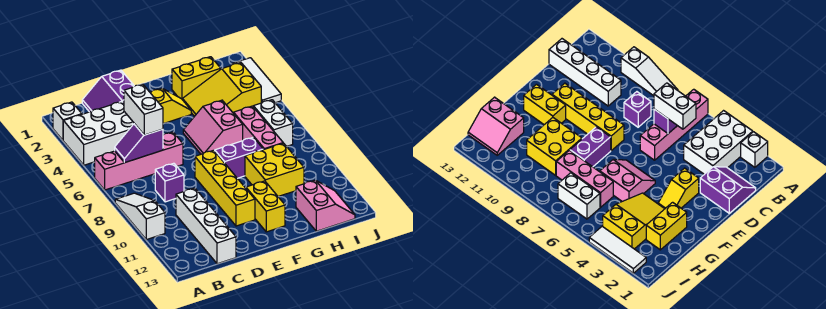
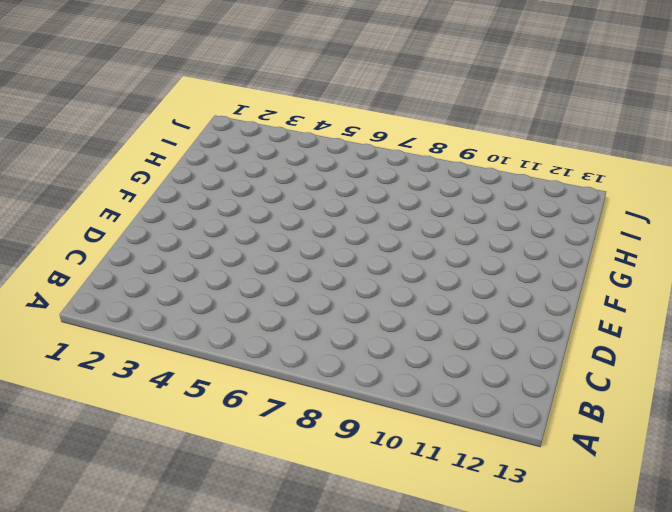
none -> white brick A2 level 1
none -> white brick A3:C4 level 1
none -> pink brick A6:D6 level 1

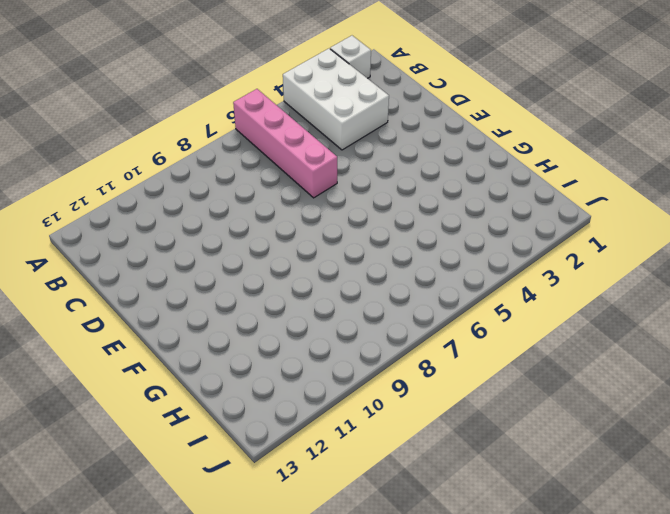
none -> white slope A8:A10 level 1 top 10
none -> purple slope C1:D2 level 1 top D
none -> purple brick C8 level 1

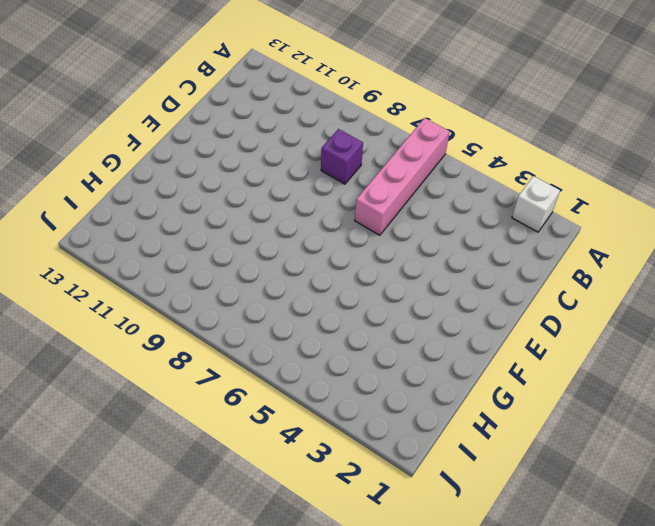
none -> white brick A3:C4 level 1
none -> white slope A8:A10 level 1 top 10
none -> purple slope C1:D2 level 1 top D

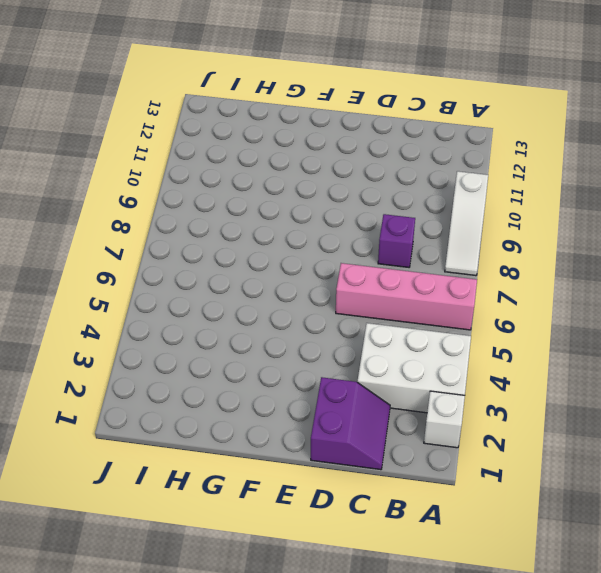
none -> white brick C10:C13 level 1
none -> yellow slope E3:F3 level 1 top E
none -> yellow brick E8:E11 level 1

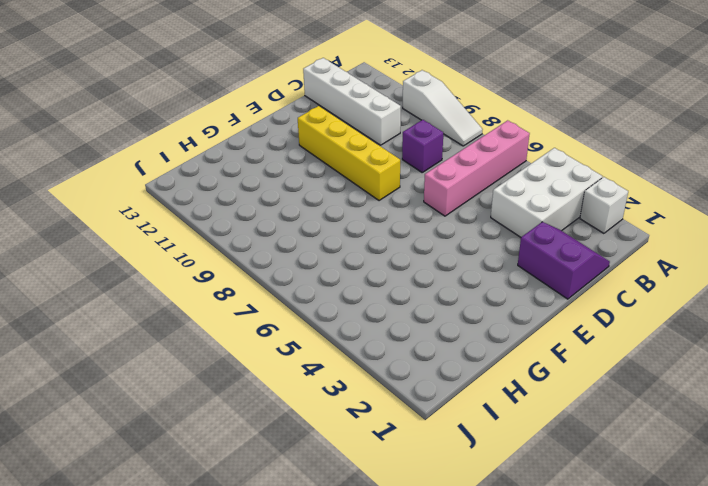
none -> yellow slope E3:F3 level 1 top E
none -> pink slope F5:G6 level 1 top G
none -> purple brick F8:G8 level 1

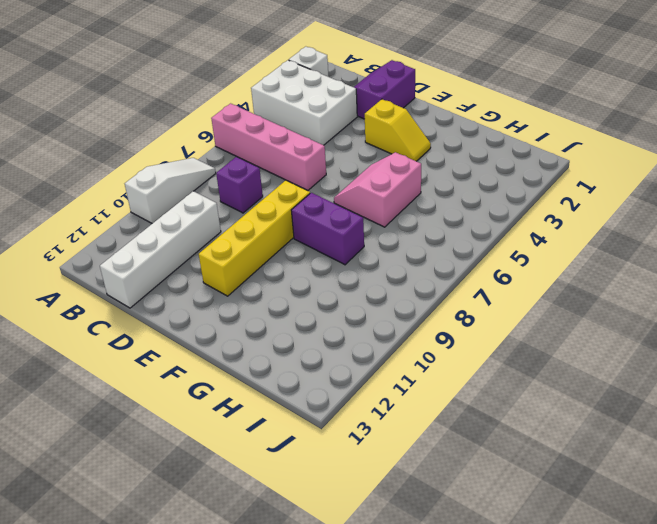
none -> yellow brick F11:F12 level 1
none -> yellow brick G2:H2 level 1
none -> yellow slope G3:I4 level 1 top I

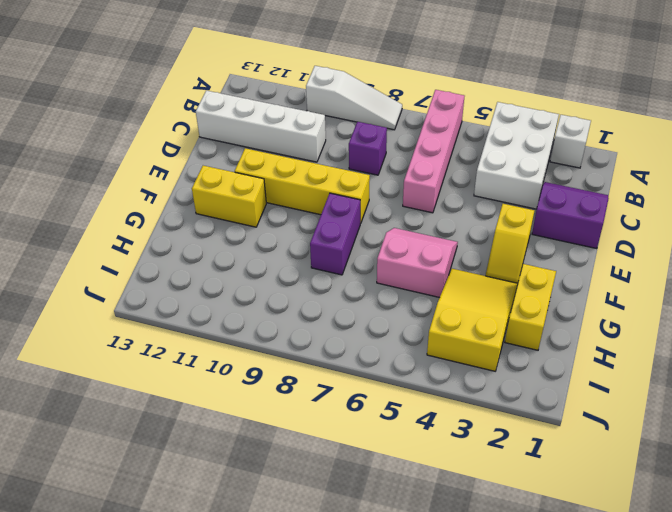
none -> yellow brick G9:H10 level 1
none -> pink brick H6:H8 level 1
none -> pink slope H12:I13 level 1 top H

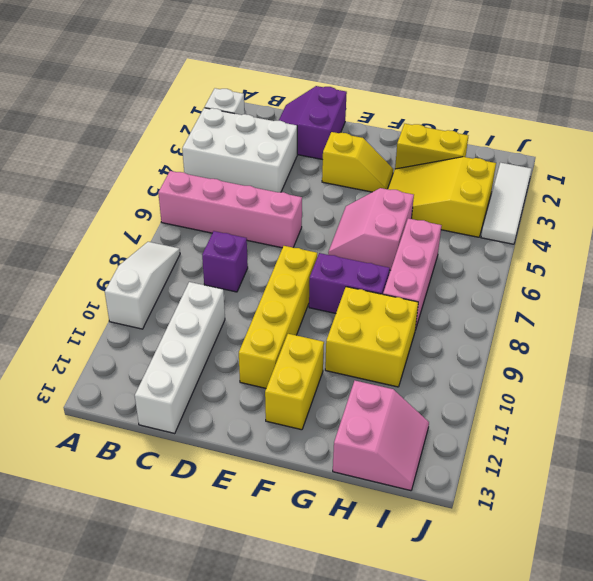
none -> white brick I6:I7 level 1
none -> purple slope B6:C6 level 2 top C
none -> white brick C5:C6 level 3

